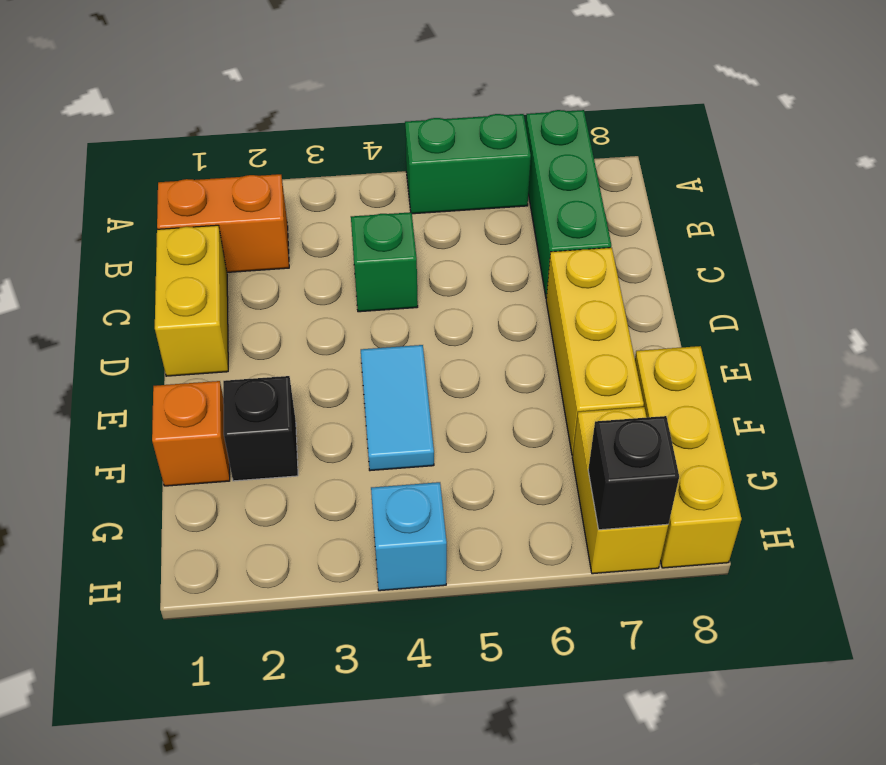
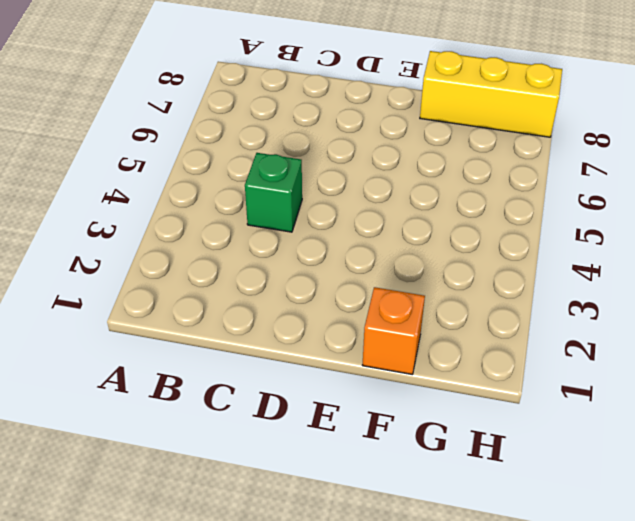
none -> green brick A5:A6 level 1
none -> green brick A7:C7 level 1
none -> orange brick B1:B2 level 1

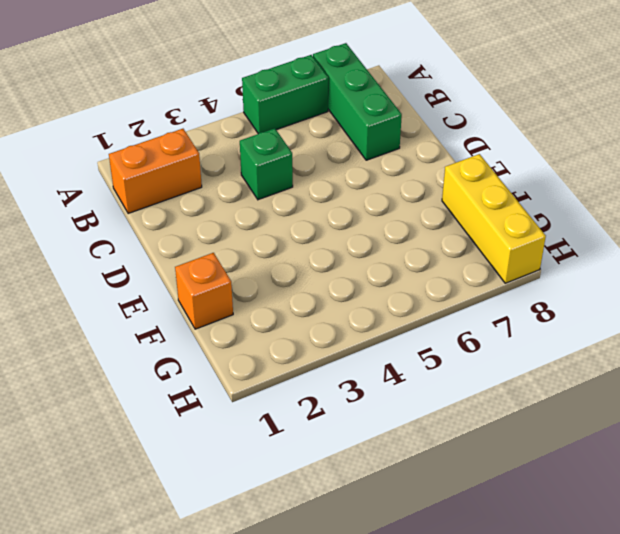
none -> yellow brick C1:D1 level 1
none -> yellow brick D7:F7 level 1
none -> cyan tile E4:F4 level 1

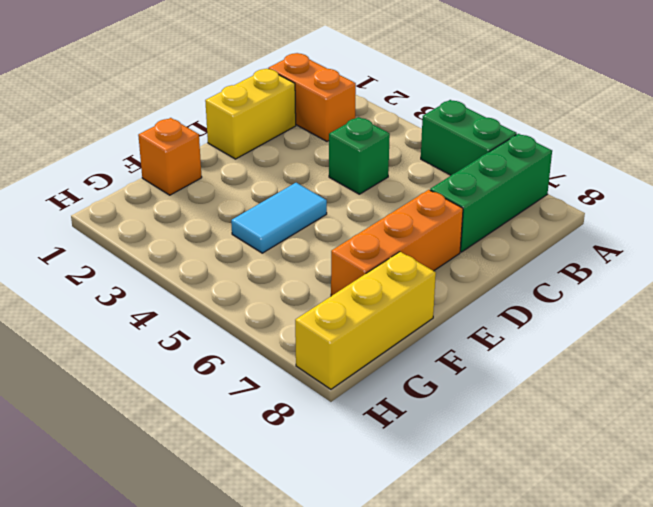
orange brick D7:F7 level 1 -> yellow brick D7:F7 level 1
none -> black brick F2 level 1
none -> yellow brick G7:H7 level 1
none -> cyan brick H4 level 1

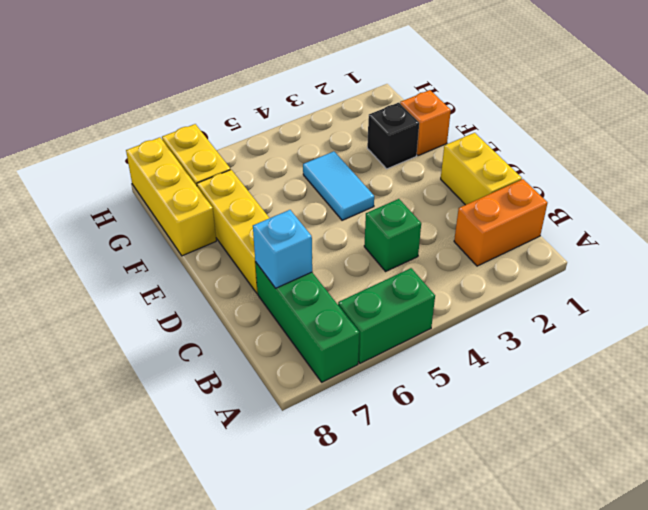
cyan brick C7 level 2 -> cyan brick H4 level 1
none -> black brick H7 level 2

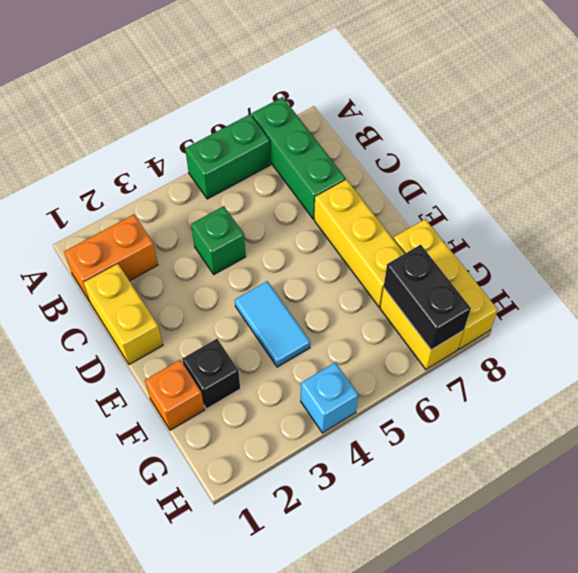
black brick G7:H7 level 2 -> black brick H7 level 2

